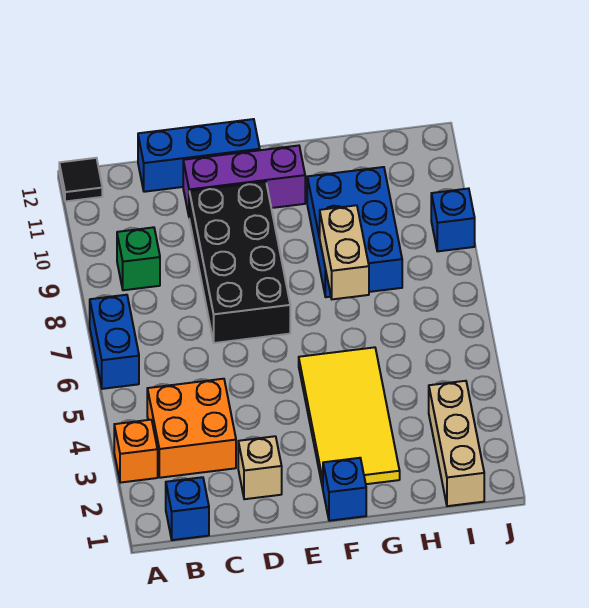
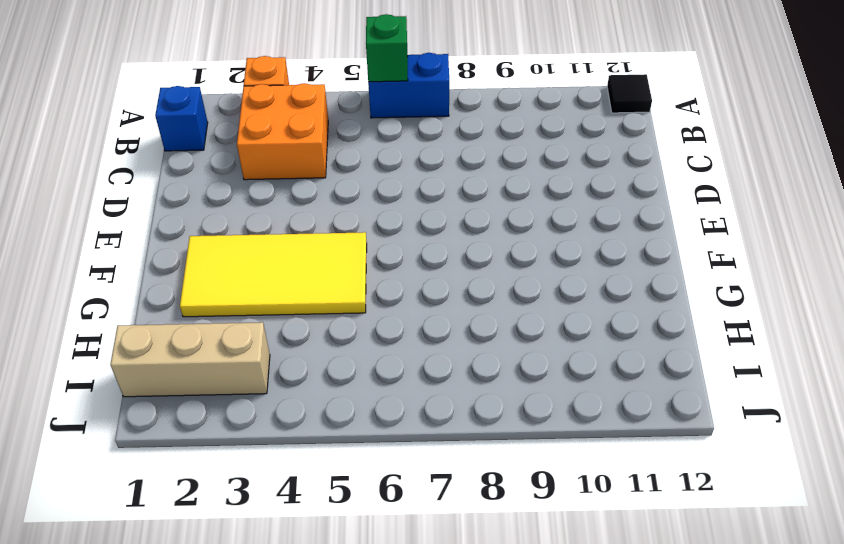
green brick A6 level 2 -> green brick B9 level 1
none -> blue brick C12:E12 level 1
none -> tan brick D2 level 1
none -> black brick D7:E10 level 1

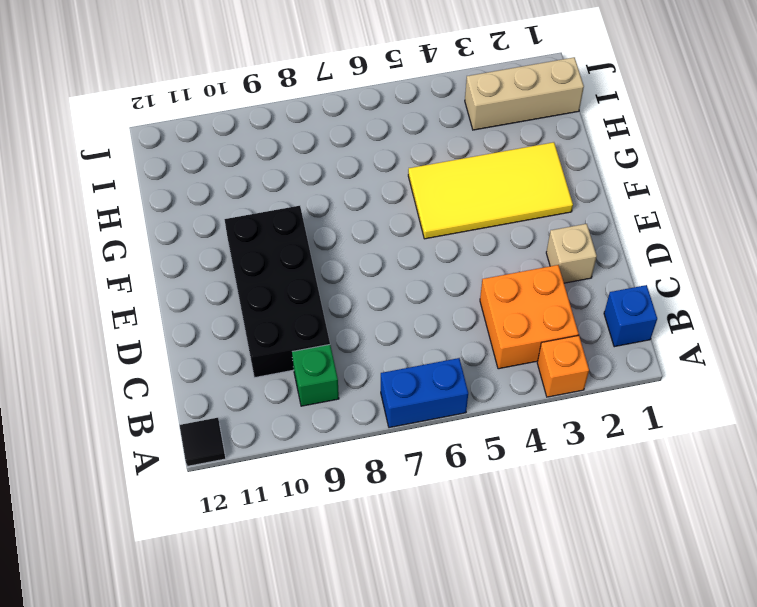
black brick C9:F10 level 1 -> black brick D7:E10 level 1
none -> blue brick C12:E12 level 1
none -> purple brick D11:F11 level 1
none -> blue brick F1 level 1

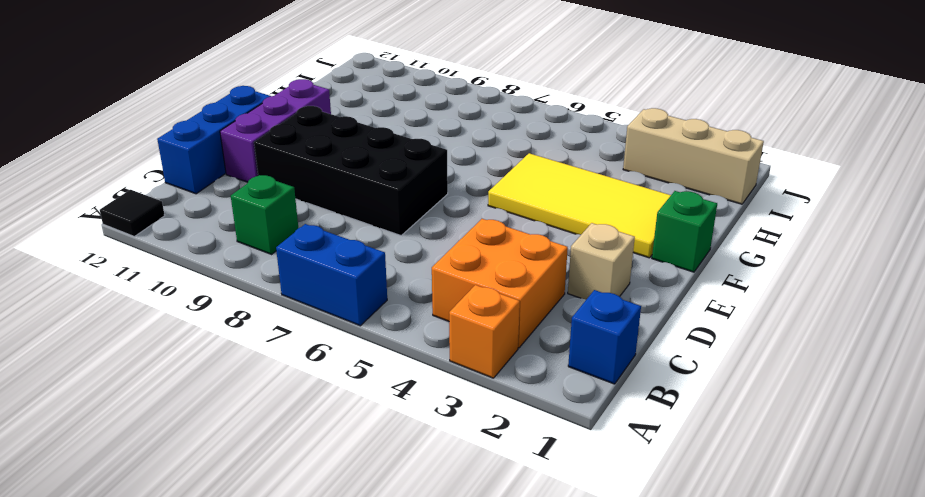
green brick F1 level 1 -> blue brick F1 level 1
none -> blue brick G8:H10 level 1
none -> blue brick J9 level 1
none -> tan brick G7:G8 level 2

